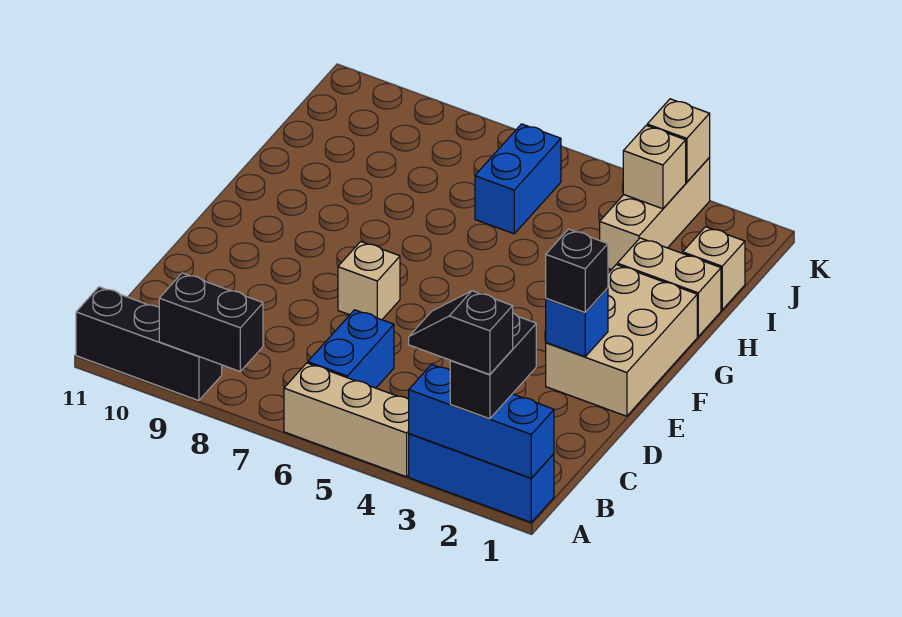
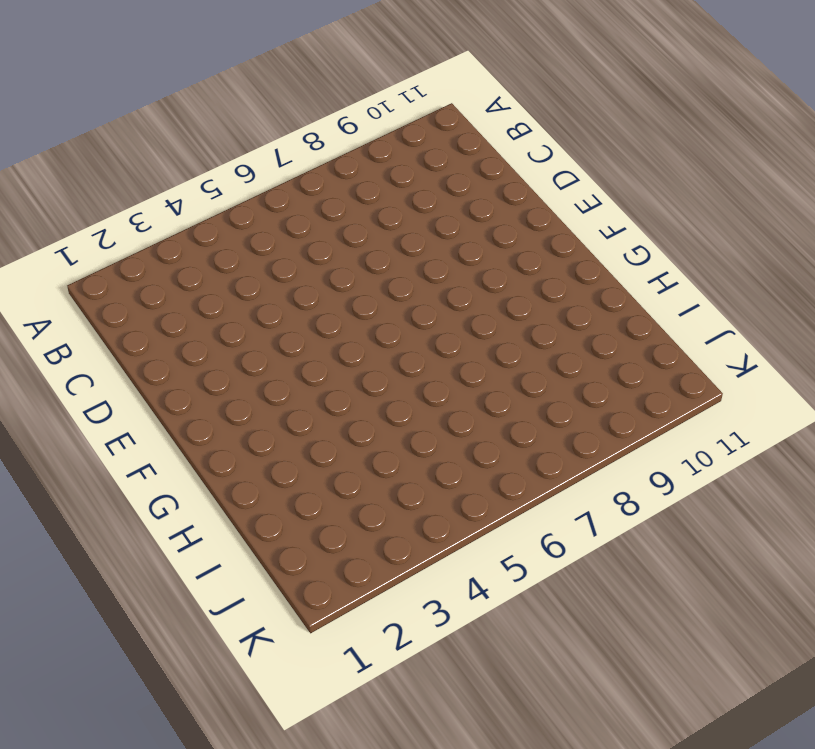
none -> blue brick A1:A3 level 1
none -> tan brick A4:A6 level 1
none -> black brick A9:A11 level 1

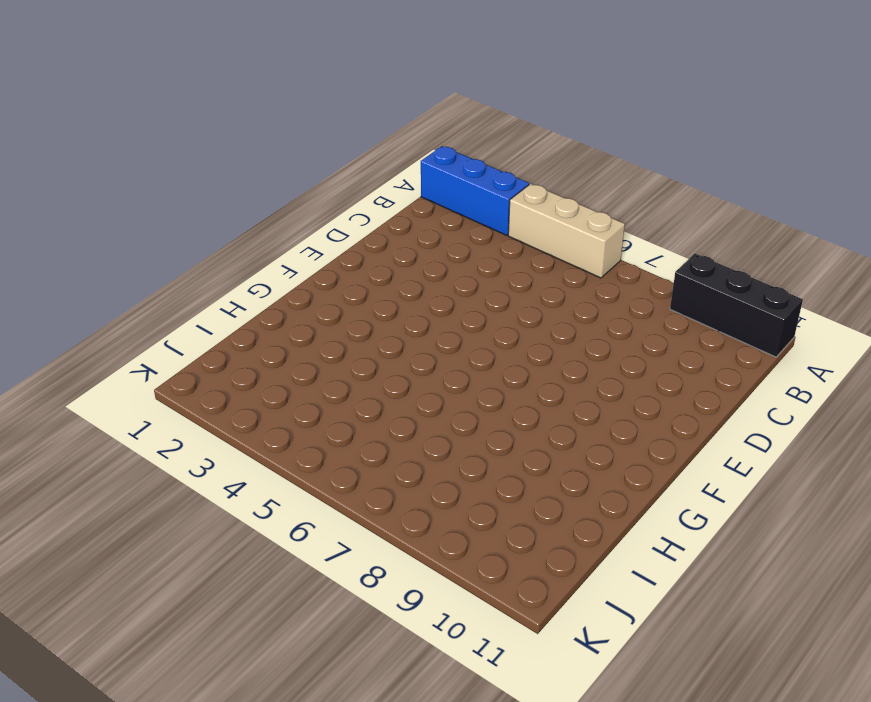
none -> blue brick B6:C6 level 1
none -> tan brick E1:G2 level 1
none -> tan brick E7 level 1

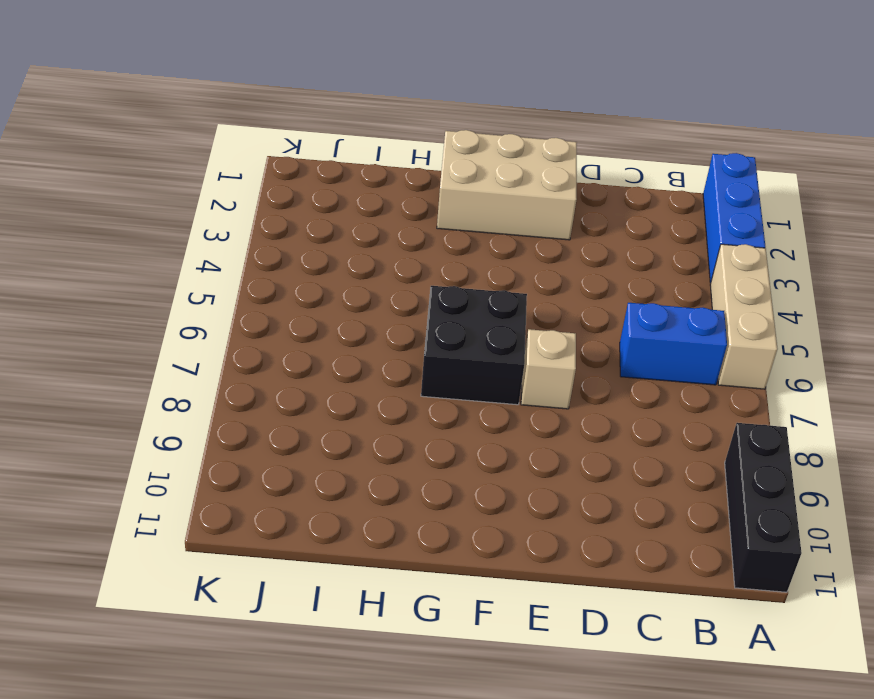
black brick F6:G7 level 1 -> none
none -> tan brick H1:H2 level 1
none -> tan brick I1 level 1
none -> tan brick I3:K3 level 1

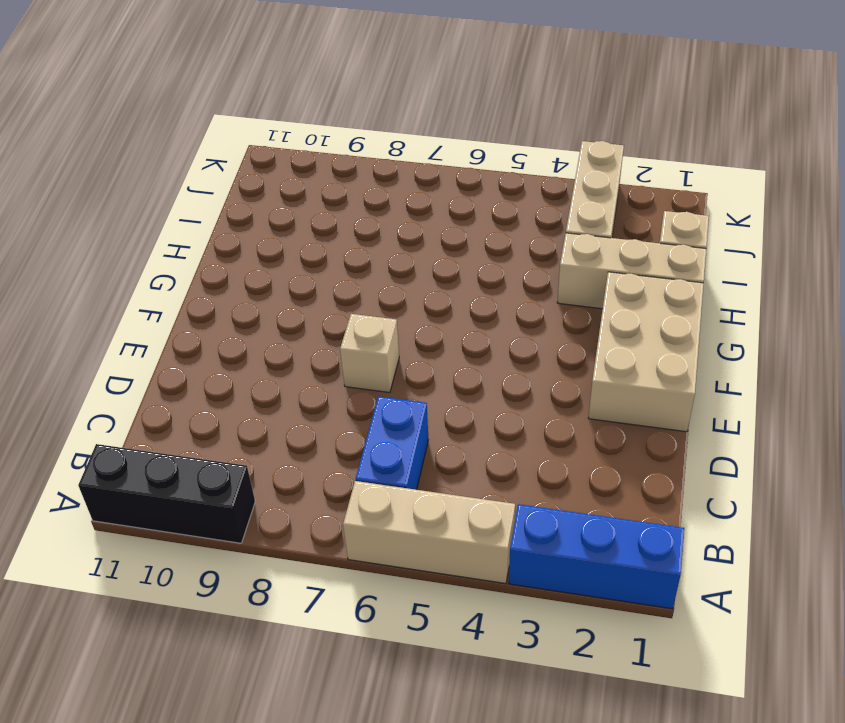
tan brick H1:H3 level 1 -> tan brick H1:H2 level 1
none -> blue brick I6:J6 level 1
none -> blue brick A1:A3 level 2
none -> black brick A8:A9 level 2

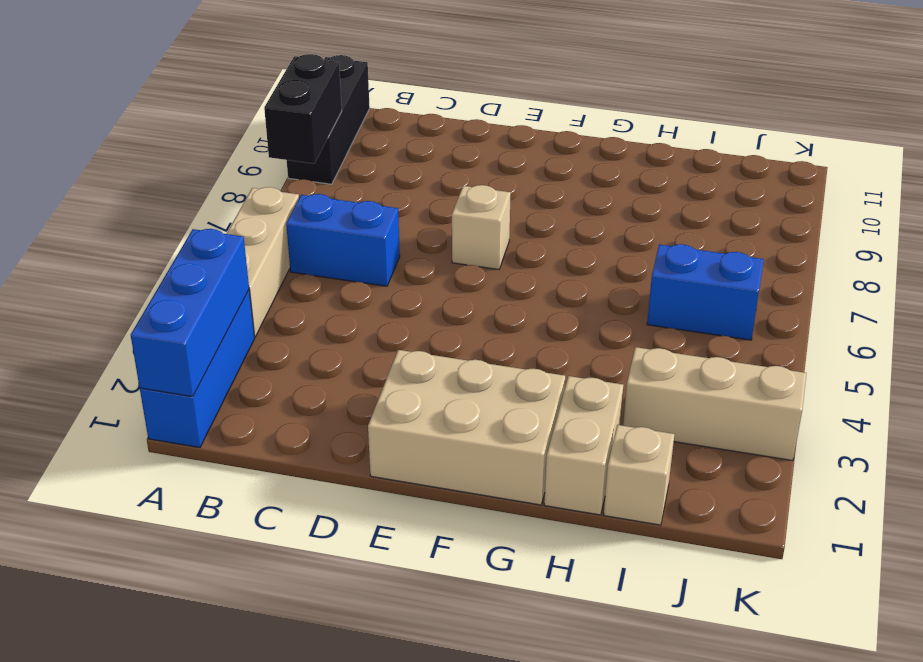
none -> blue brick E2 level 2
none -> tan brick J3 level 2
none -> tan brick K3 level 2

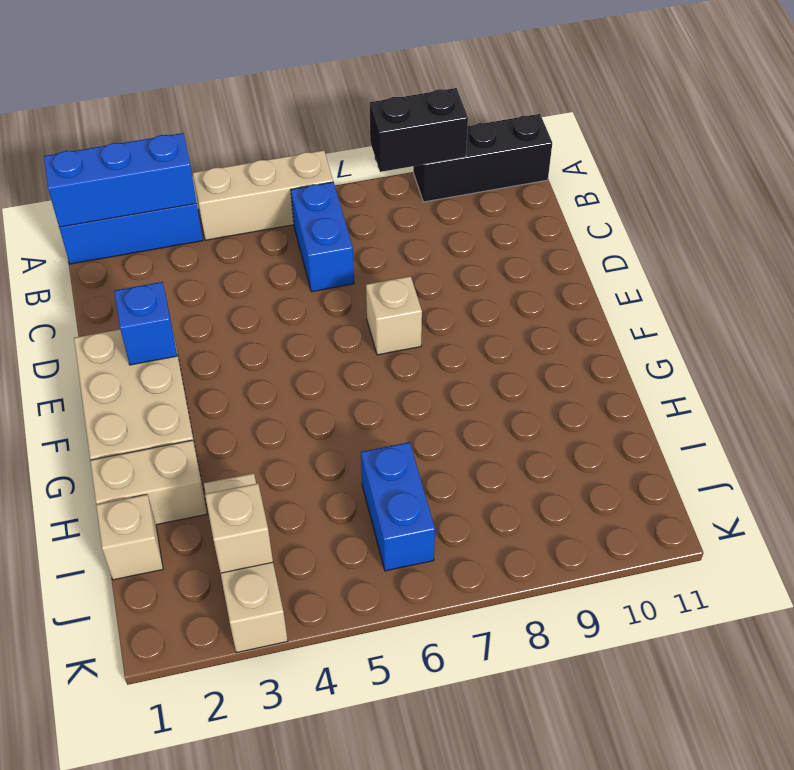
none -> tan brick K3 level 2
none -> black brick A2:B2 level 3
none -> black brick E2 level 3

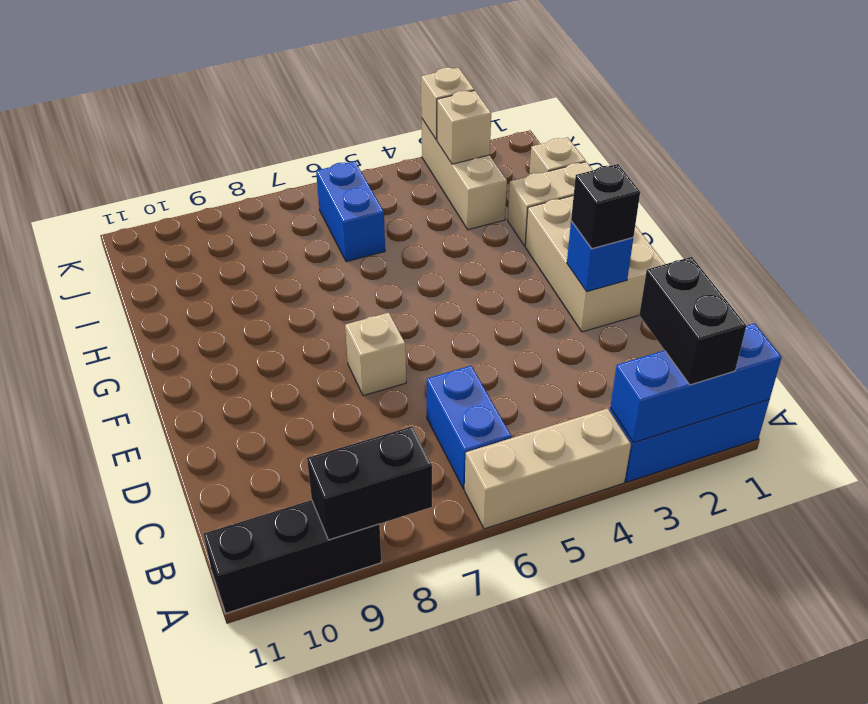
none -> black slope A2:A3 level 4 top 2

